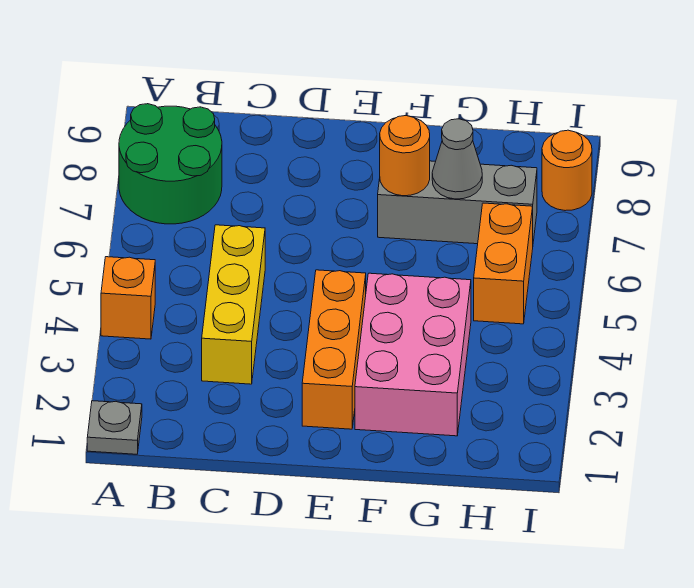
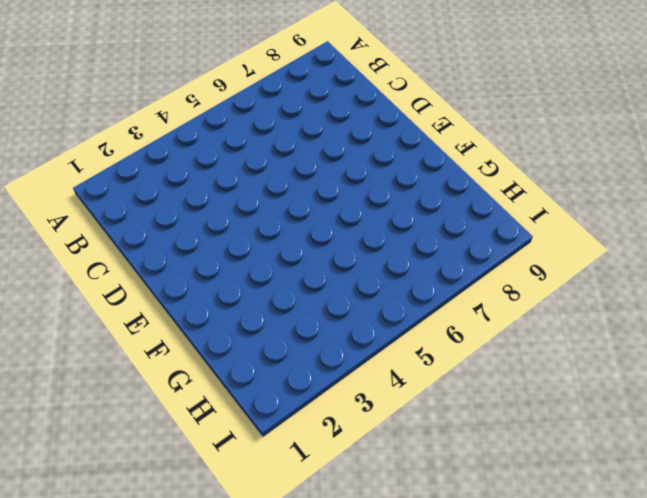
none -> grey plate A1 level 1
none -> orange brick A4 level 1

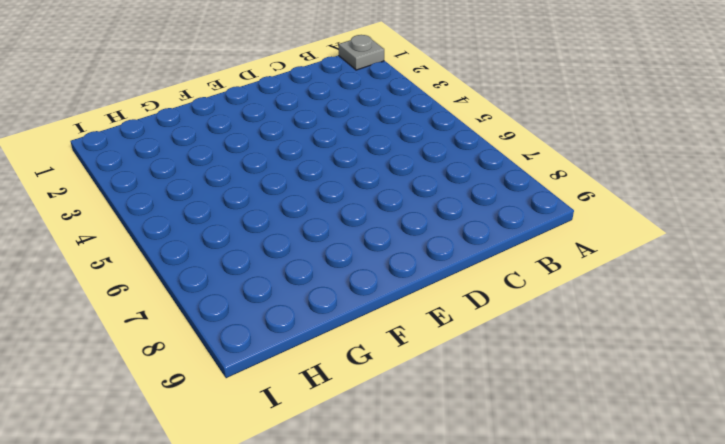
none -> orange brick A4 level 1
none -> green round brick A7:B8 level 1

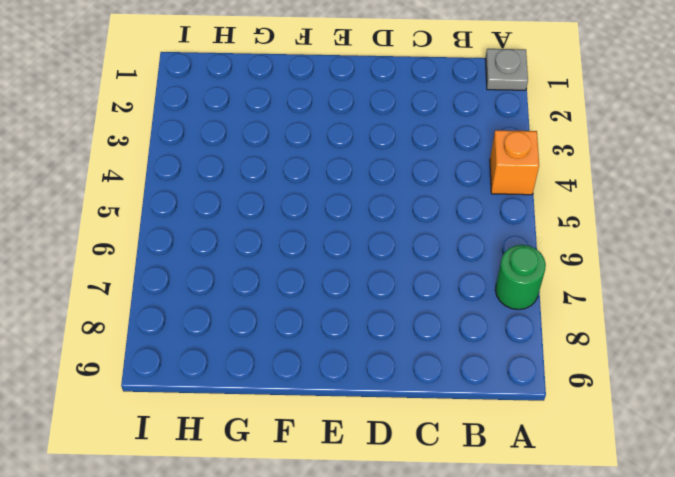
green round brick A7 level 1 -> green round brick A7:B8 level 1
none -> yellow brick C3:C5 level 1
none -> orange brick E2:E4 level 1

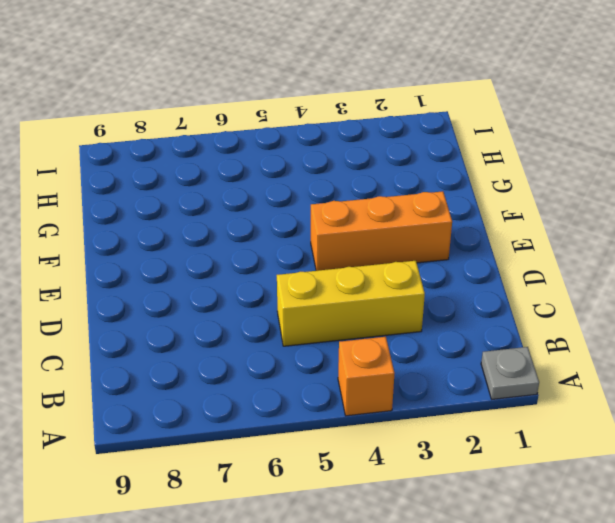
none -> green round brick A7:B8 level 1
none -> pink brick F2:G4 level 1

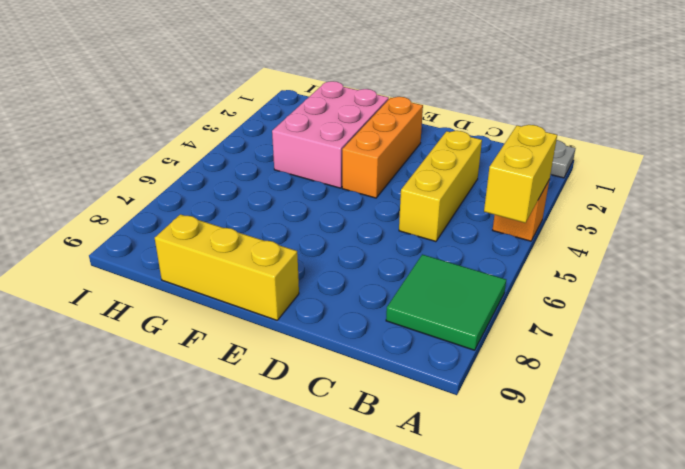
yellow brick A4:A5 level 2 -> none
green tile A7:B8 level 1 -> green round brick A7:B8 level 1
yellow brick E9:G9 level 1 -> none
none -> grey brick F7:H7 level 1
none -> orange brick H5:H6 level 1

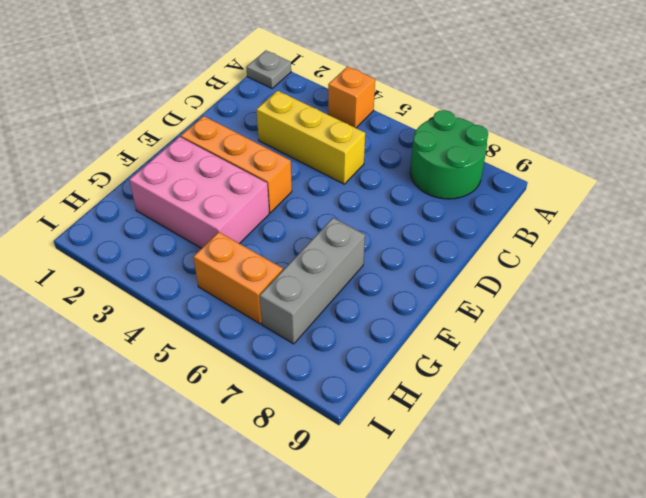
none -> orange round brick I8 level 1
none -> orange round brick F7 level 2

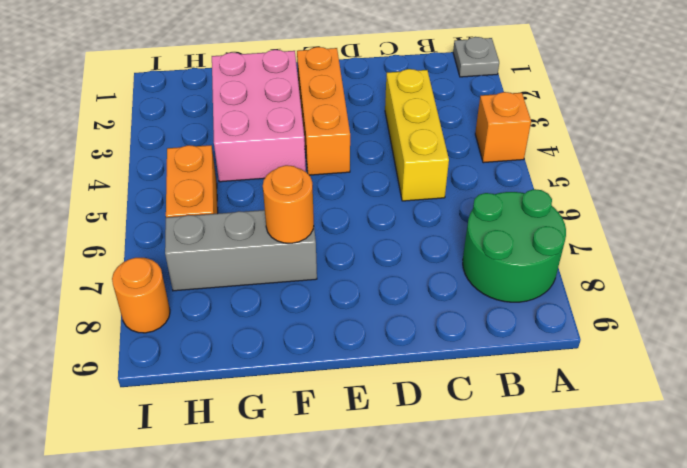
none -> grey cone G7 level 2

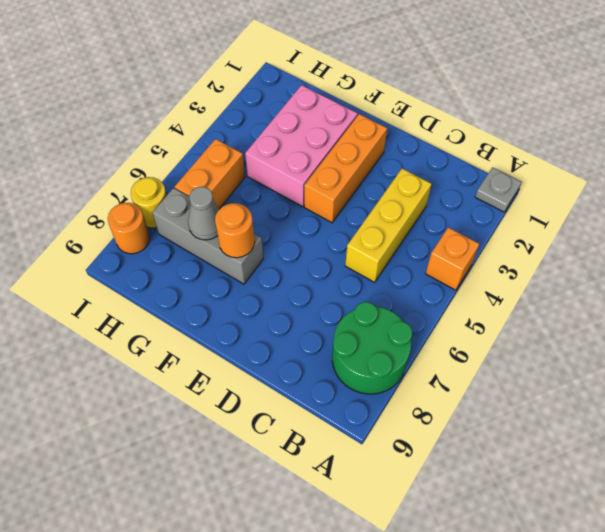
yellow round brick I7 level 1 -> none

